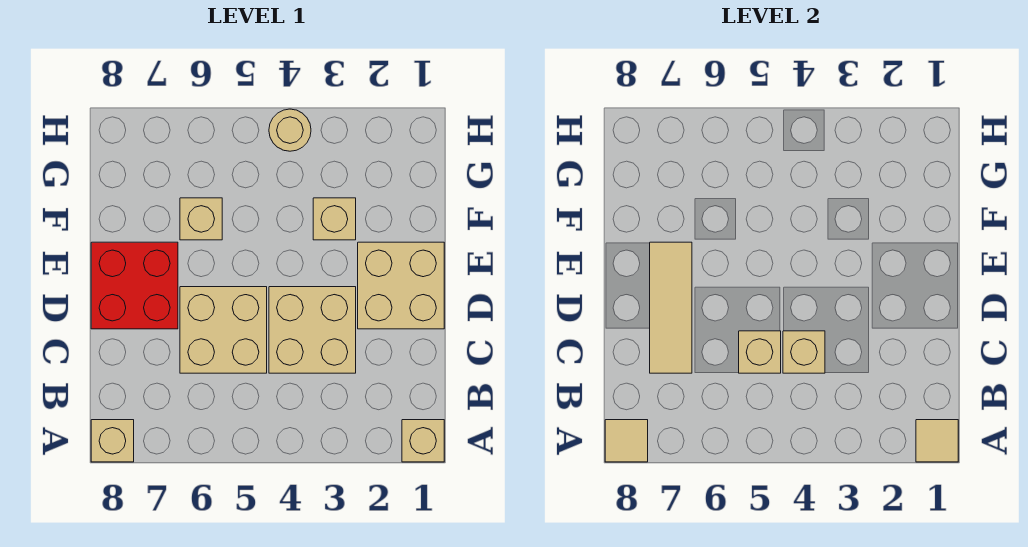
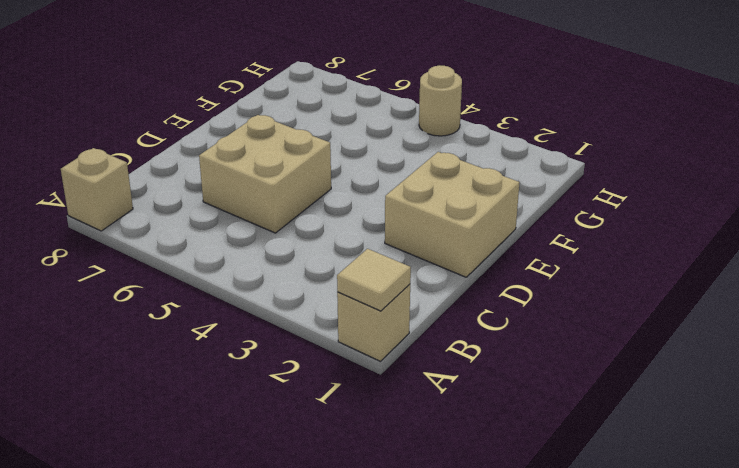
none -> tan brick C3:D4 level 1
none -> red brick D7:E8 level 1
none -> tan brick F3 level 1

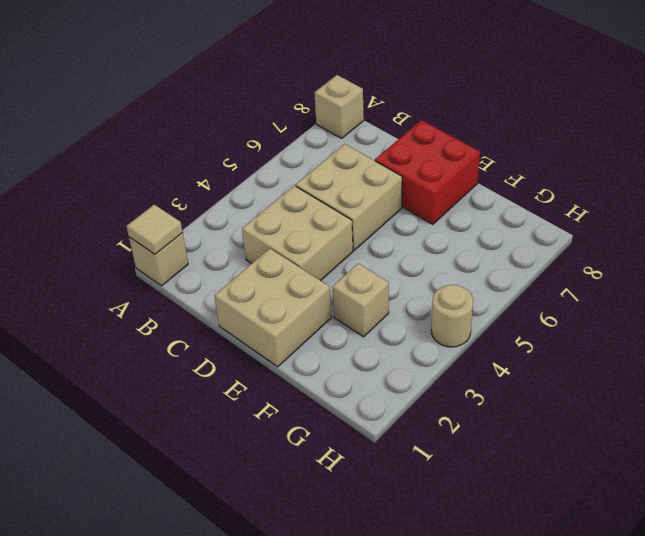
none -> tan brick F6 level 1
none -> tan tile A8 level 2
none -> tan brick C4 level 2

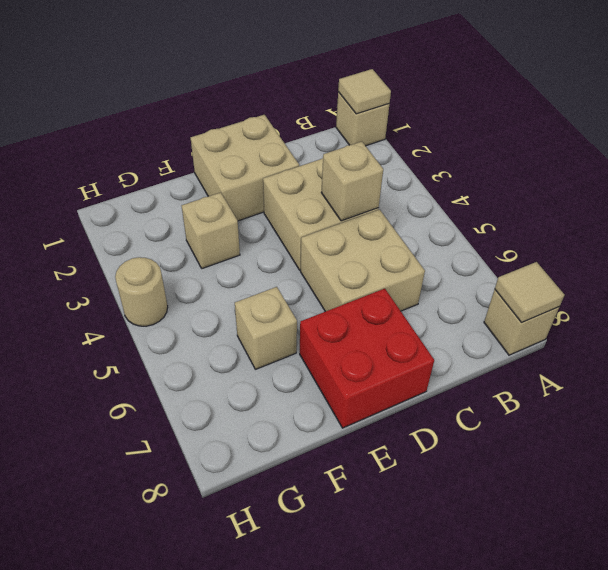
none -> tan brick C5 level 2
none -> tan tile C7:E7 level 2

